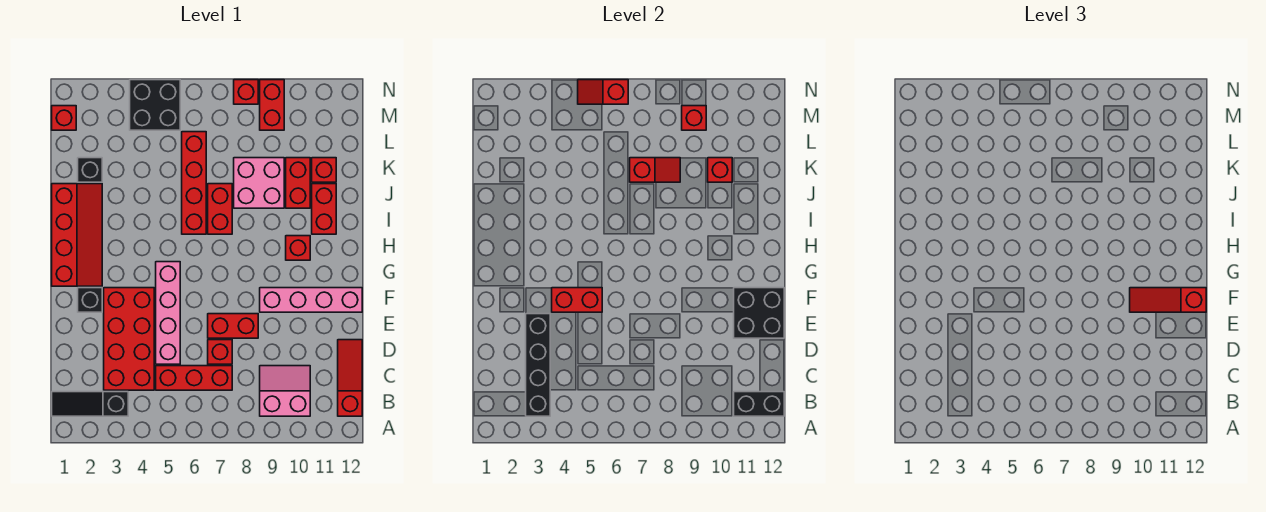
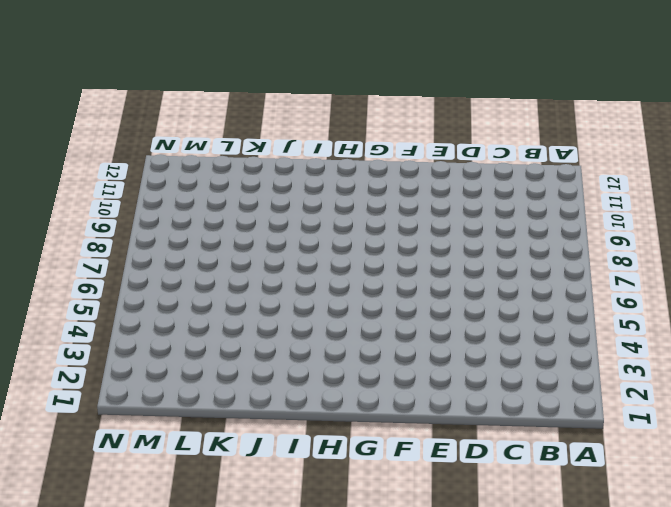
none -> black slope B1:B3 level 1 top 3
none -> pink slope B9:C10 level 1 top B
none -> red slope B12:D12 level 1 top B
none -> red brick C3:F4 level 1

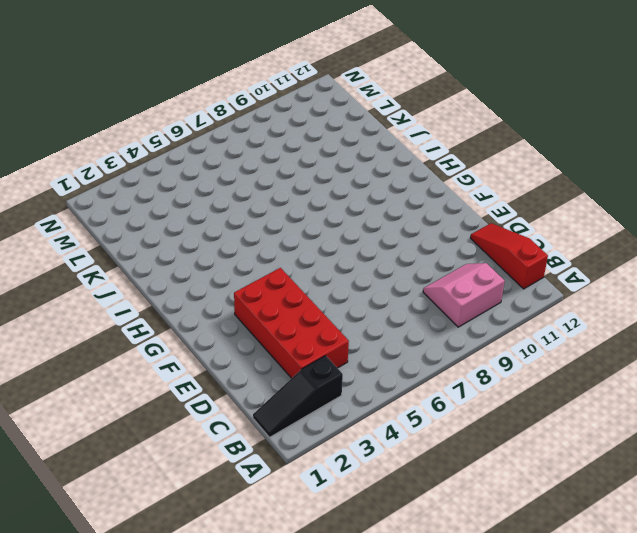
none -> red brick C5:C7 level 1
none -> pink brick D5:G5 level 1
none -> red brick D7 level 1
none -> red brick E7:E8 level 1

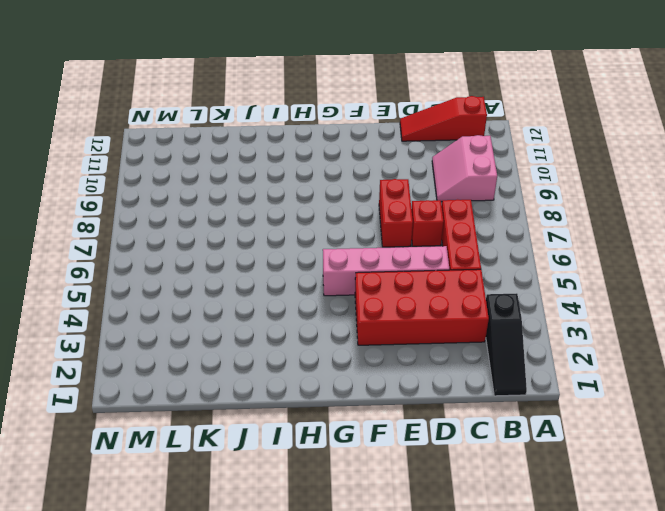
none -> black brick F2 level 1
none -> pink brick F9:F12 level 1
none -> red slope G1:J2 level 1 top 1
none -> red brick H10 level 1

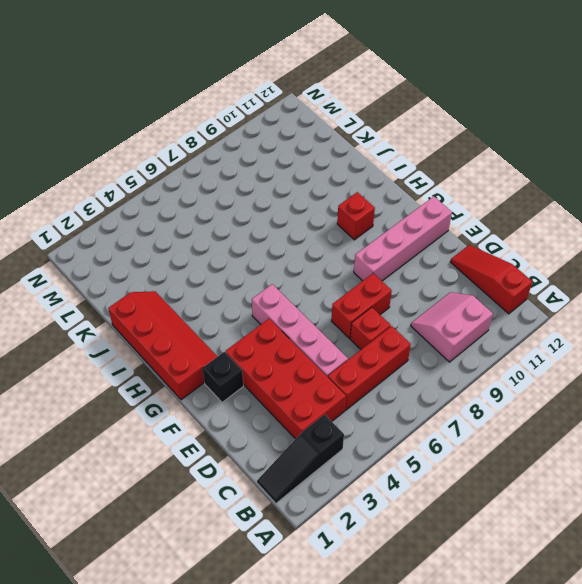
none -> red brick I6:L6 level 1
none -> red brick I7:J7 level 1
none -> red brick I11:J11 level 1
none -> pink brick J8:K9 level 1

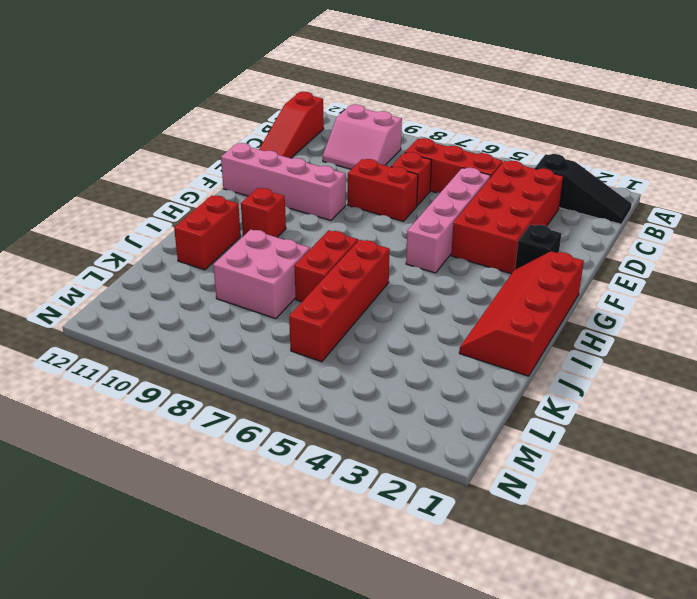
none -> red brick J10:K10 level 1
none -> black brick K2 level 1
none -> red brick K11 level 1
none -> red brick M1 level 1

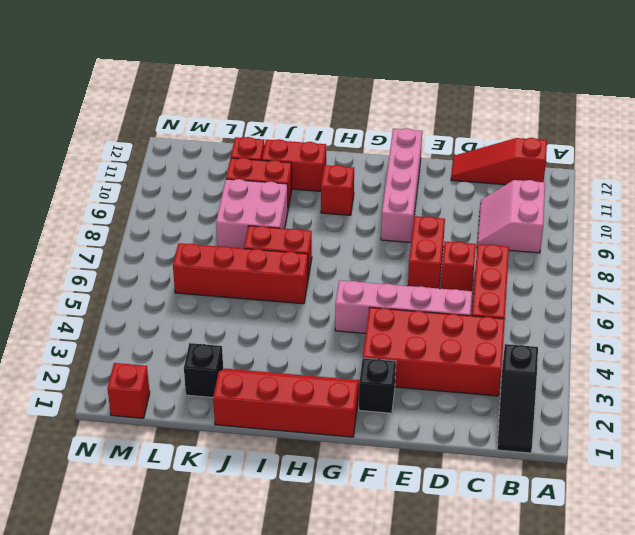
none -> black brick M4:N5 level 1
none -> red brick M9:N9 level 1
none -> red brick N8 level 1
none -> black brick B3:E3 level 2

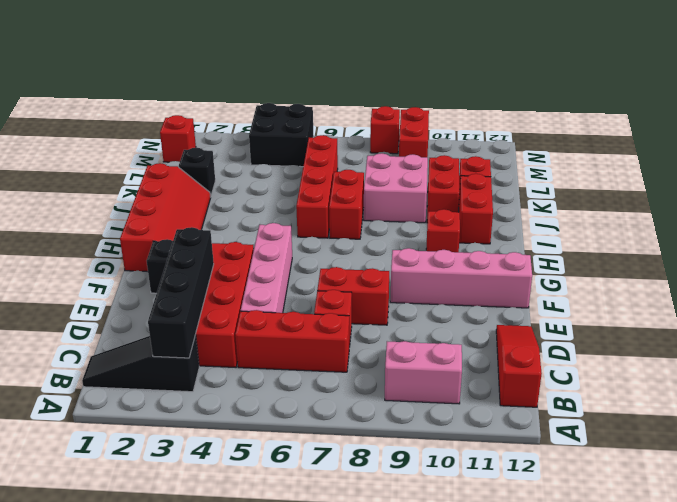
none -> black brick B11:B12 level 2
none -> black brick E11:F12 level 2
none -> red brick F4:F5 level 2
none -> red slope K7:K8 level 2 top 7

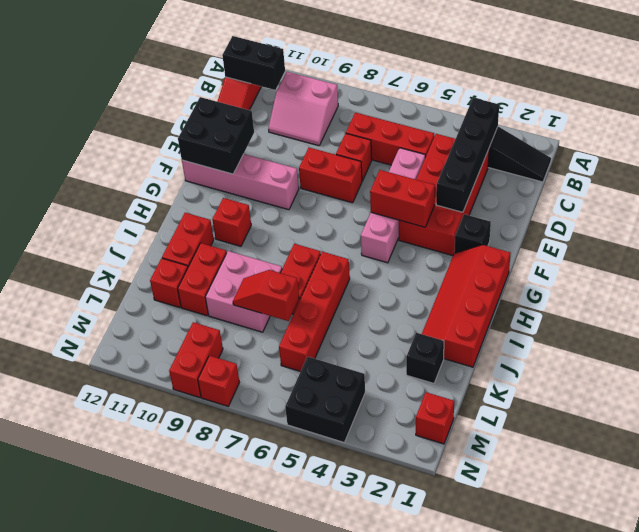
none -> red brick K10 level 2
none -> red brick M9 level 2
none -> red slope N5:N6 level 2 top 6
none -> red slope F10:F12 level 3 top 12

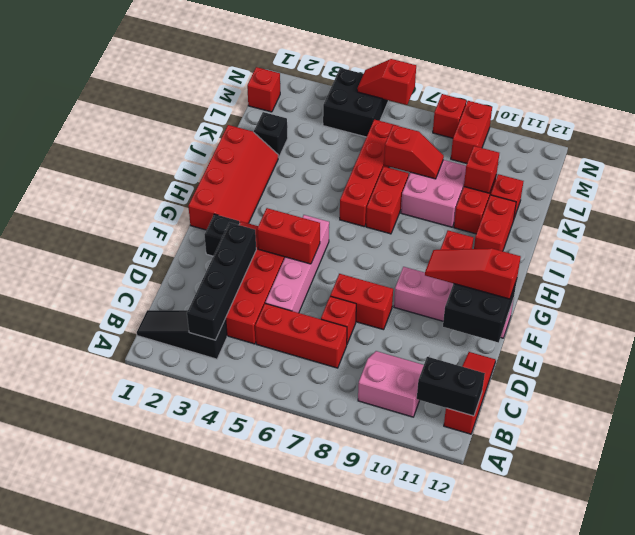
none -> red brick M9 level 2

